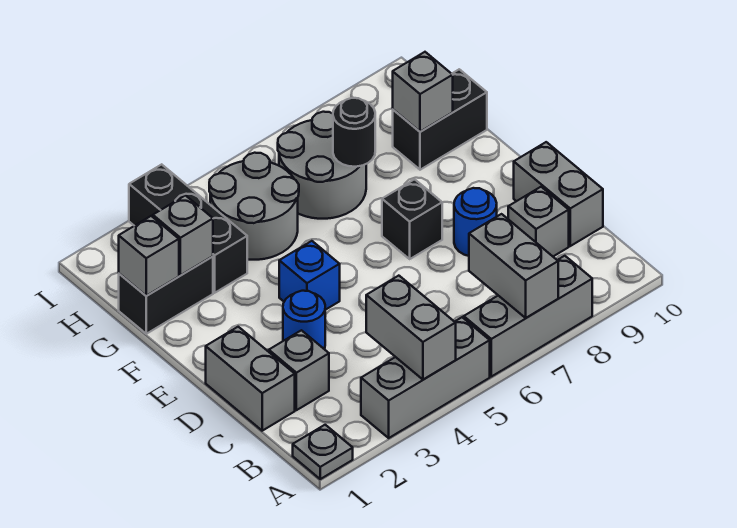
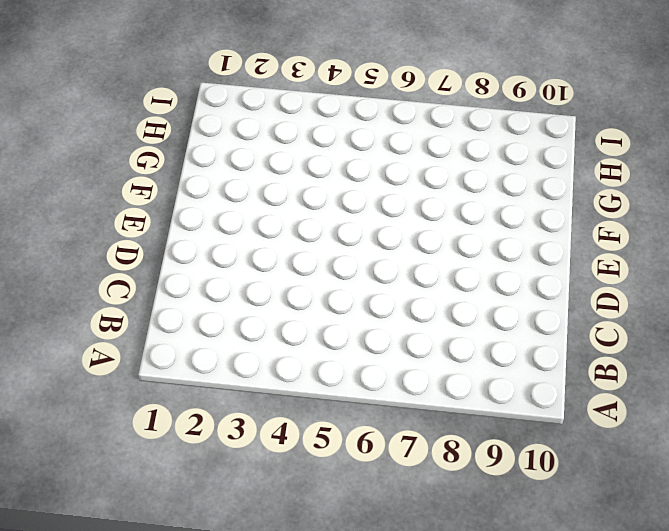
none -> grey plate A1 level 1
none -> grey brick A3:A5 level 1
none -> grey brick A6:A8 level 1

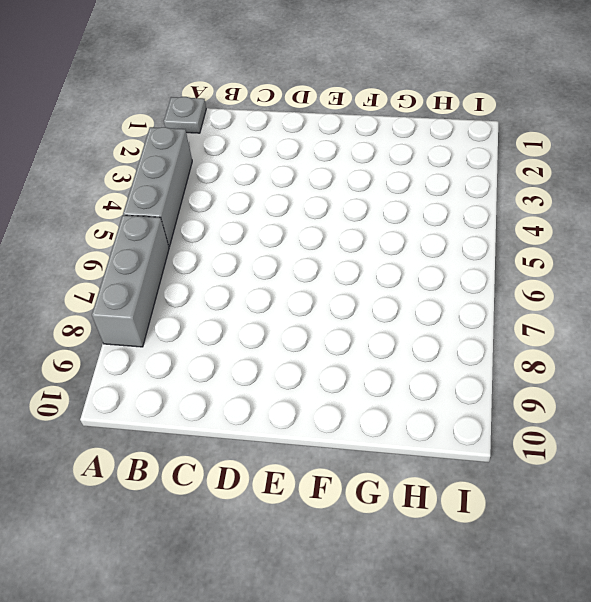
none -> grey brick C1:D1 level 1
none -> grey brick C2 level 1
none -> grey brick C9 level 1

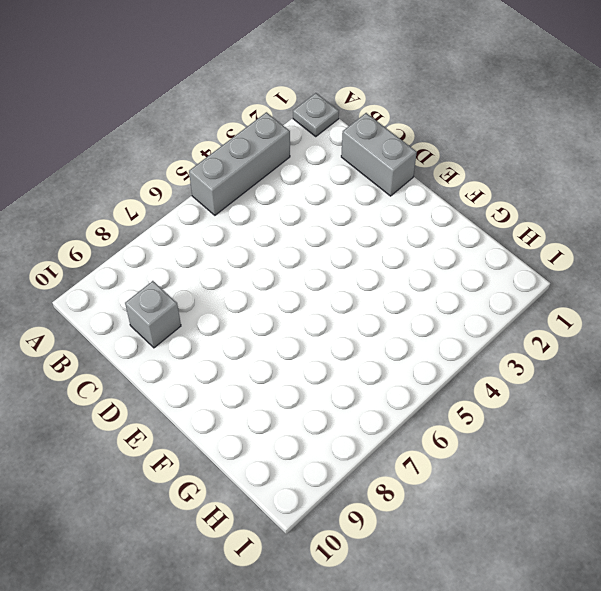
none -> grey brick A6:A8 level 1
none -> grey brick C2 level 1
none -> grey brick C10:D10 level 1

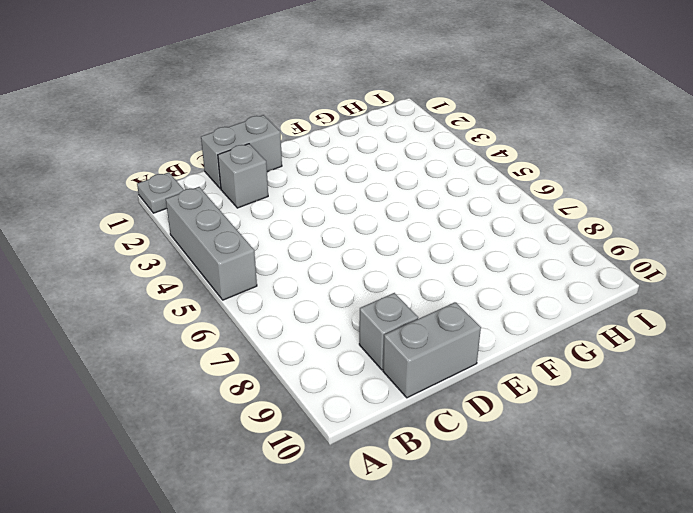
none -> grey brick A6:A8 level 1
none -> blue round brick D3 level 1
none -> blue round brick D8 level 1

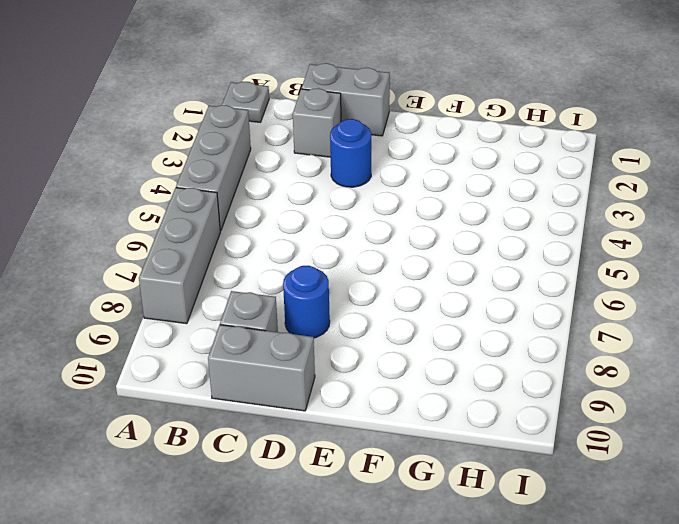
none -> blue brick E4 level 1
none -> black brick E7 level 1
none -> black brick G1:G2 level 1

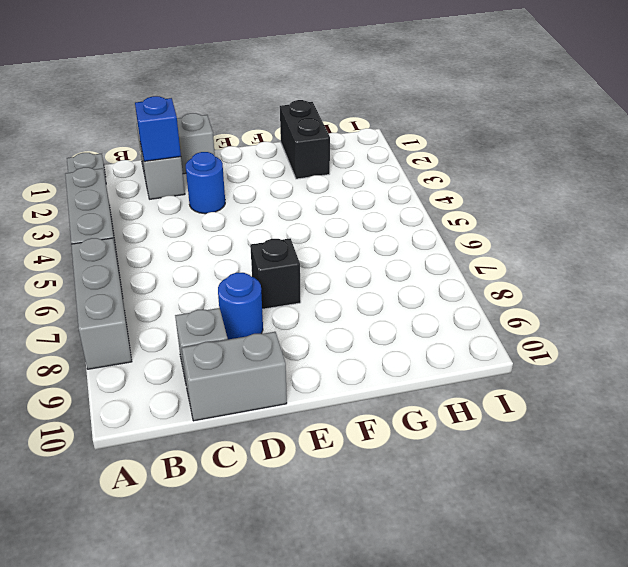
blue brick C2 level 2 -> blue brick E4 level 1
none -> black brick G3:I3 level 1
none -> grey round brick G4:H5 level 1
none -> grey round brick G6:H7 level 1

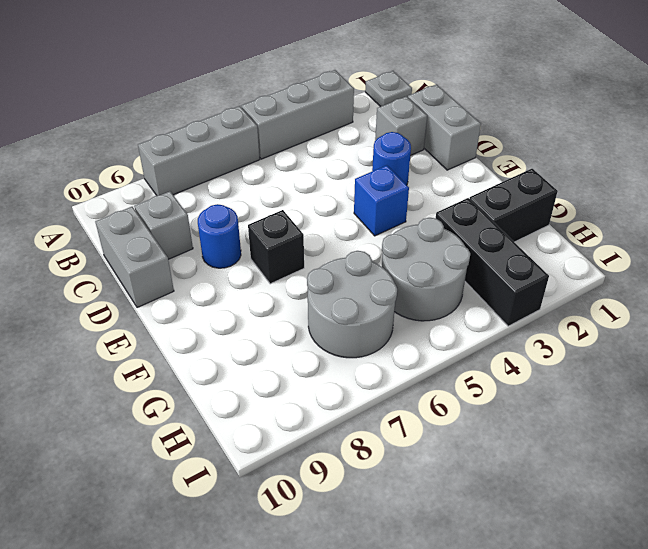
none -> black brick G9:G10 level 1
none -> grey brick A4:B4 level 2
none -> grey brick A7:B7 level 2

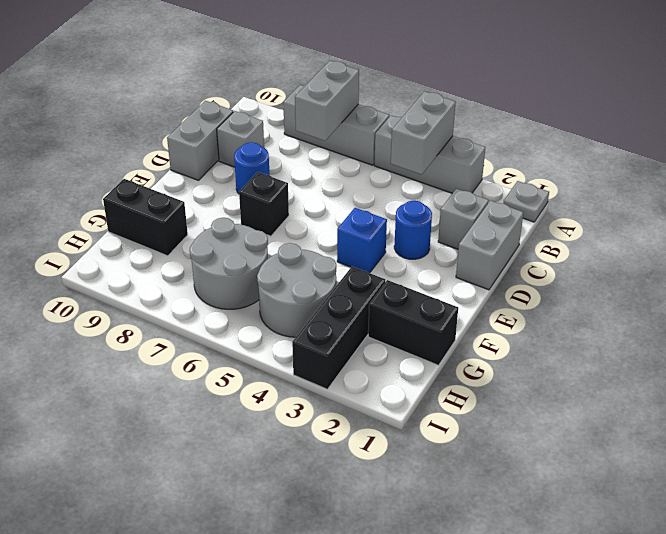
none -> grey brick G1 level 2
none -> grey brick G2 level 2
none -> black round brick G7 level 2

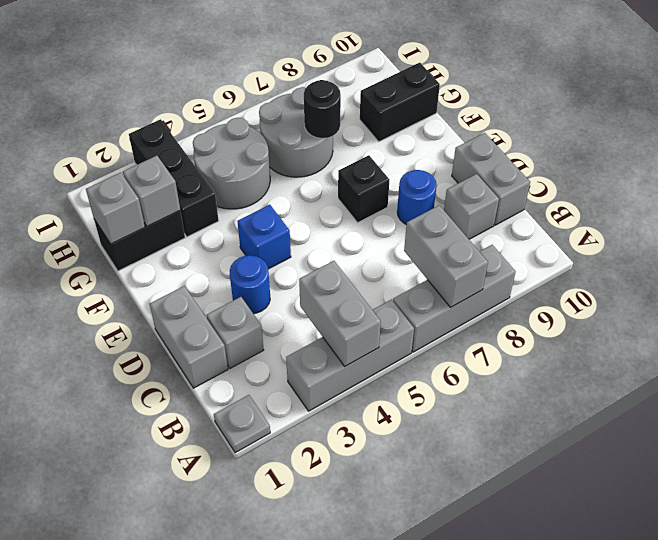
none -> grey brick G9 level 2

